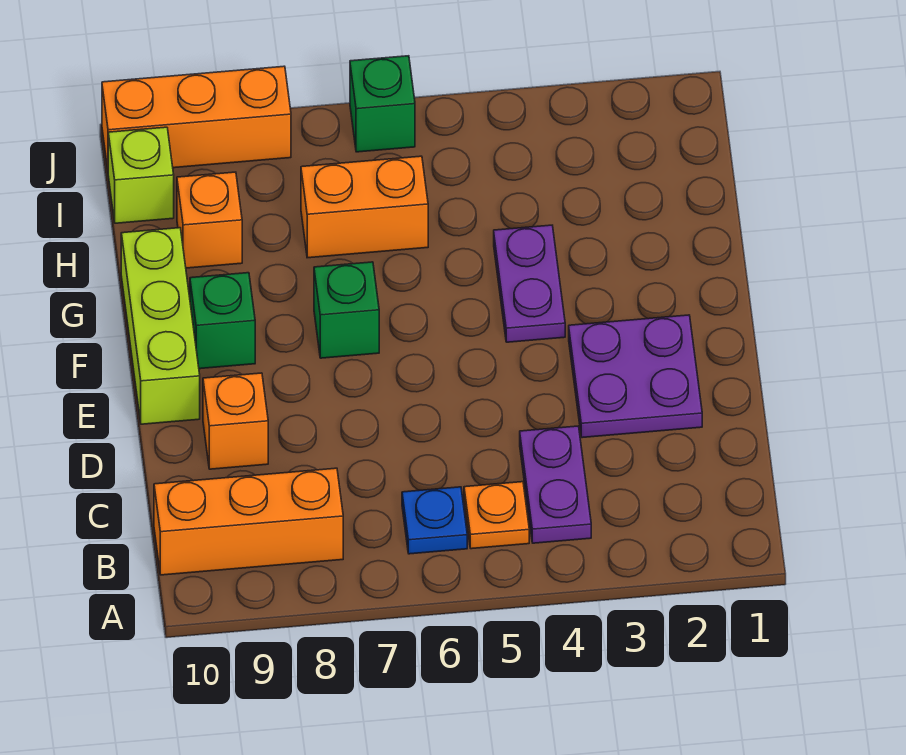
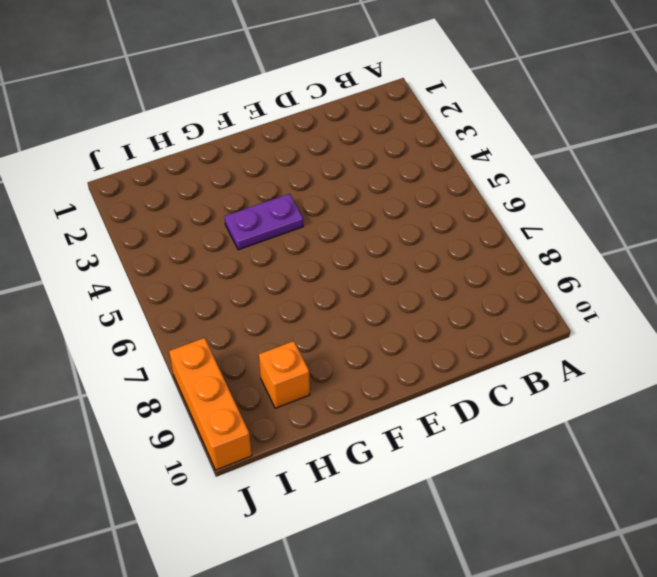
none -> purple plate B4:C4 level 1
none -> orange plate B5 level 1
none -> blue plate B6 level 1

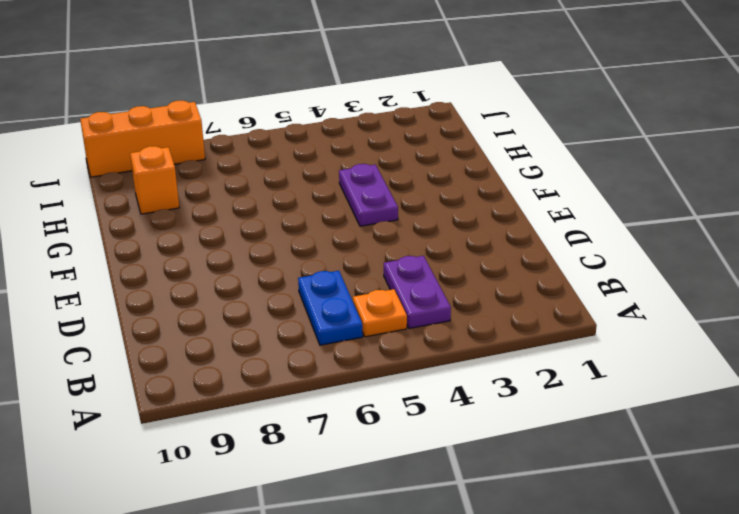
blue plate B6:C6 level 1 -> blue plate B6 level 1
none -> orange brick B8:B10 level 1
none -> purple plate D2:E3 level 1
none -> orange brick D9 level 1

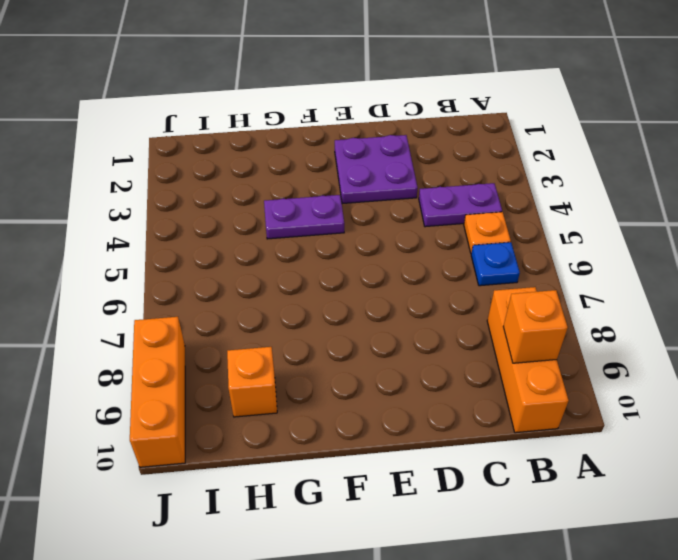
orange brick B9 level 2 -> orange brick D9 level 1
none -> lime brick E10:G10 level 1
none -> green brick F7 level 1
none -> green brick F9 level 1

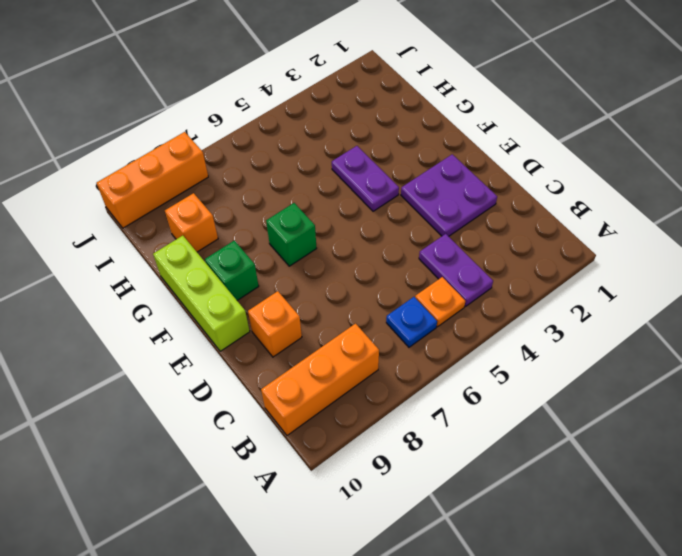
none -> orange brick H6:H7 level 1
none -> lime brick I10 level 1
none -> green brick J6 level 1

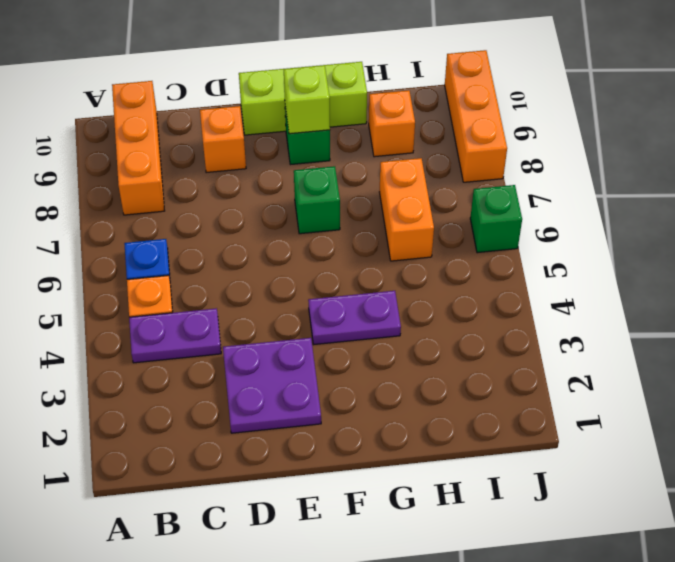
lime brick F9 level 2 -> lime brick I10 level 1

